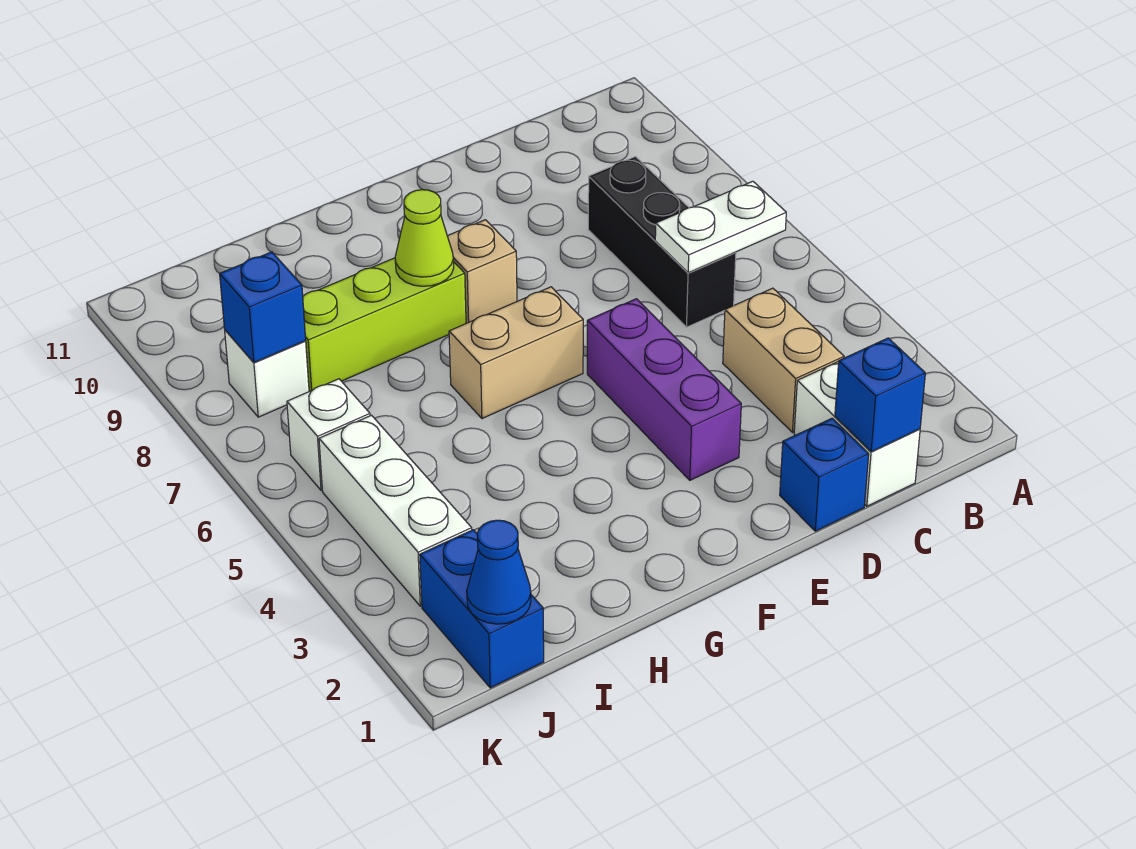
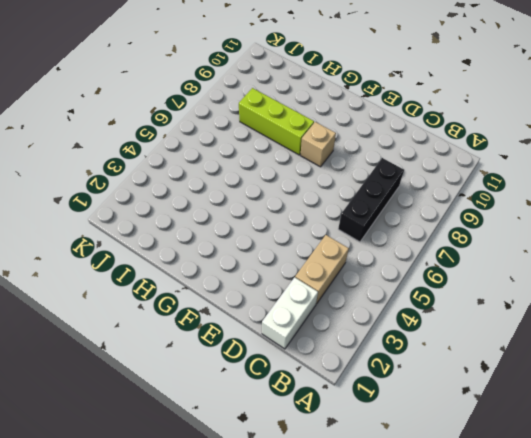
none -> blue brick D1 level 1
none -> purple brick E3:E5 level 1
none -> tan brick F6:G6 level 1

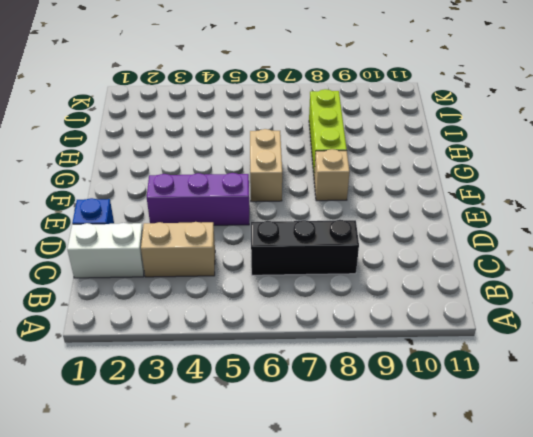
none -> blue brick J1:J2 level 1
none -> white brick J3:J5 level 1
none -> white brick J6 level 1

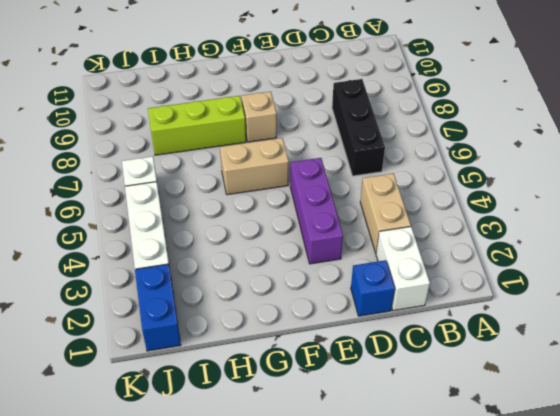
none -> white brick J8 level 1
none -> white plate B6:C6 level 2
none -> blue brick C1 level 2

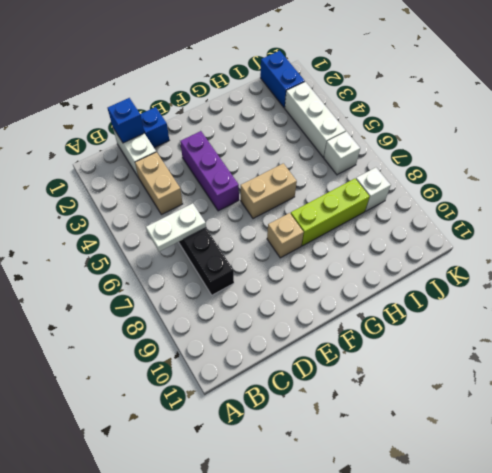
none -> lime cone G8 level 2
none -> blue cone J1 level 2
none -> blue brick J8 level 2

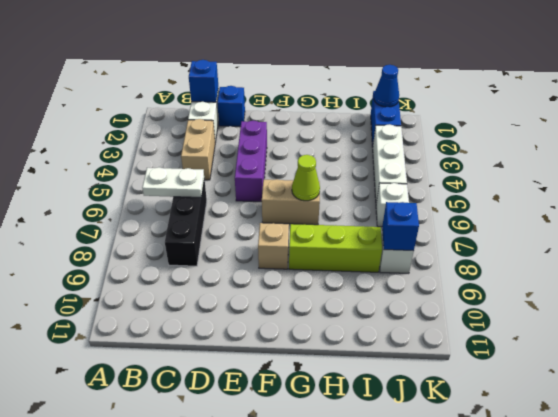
lime cone G6 level 2 -> lime cone G8 level 2

